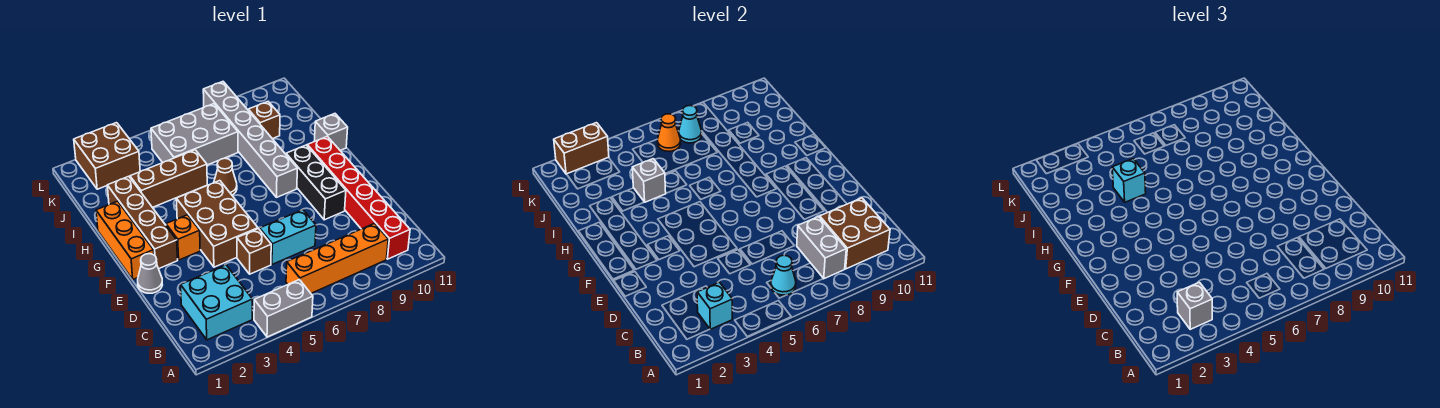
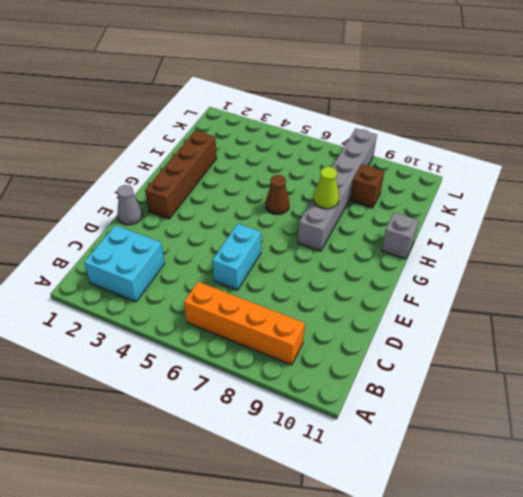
cyan brick D6:E6 level 1 -> cyan brick D6:D7 level 1
lime cone H8 level 2 -> none
none -> grey brick A4:A5 level 1
none -> red brick B10:G10 level 1
none -> brown brick D5 level 1

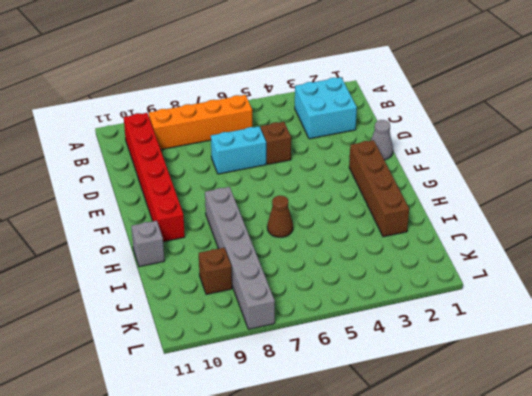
none -> grey brick A4:A5 level 1
none -> brown brick E4:G5 level 1
none -> black brick E9:G9 level 1

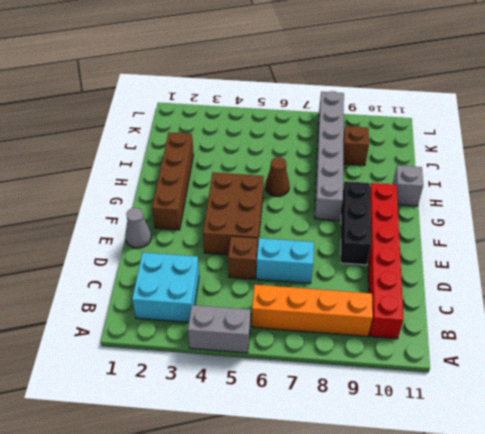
none -> orange brick F1:H1 level 1
none -> orange brick F3 level 1
none -> brown brick I3:I5 level 1

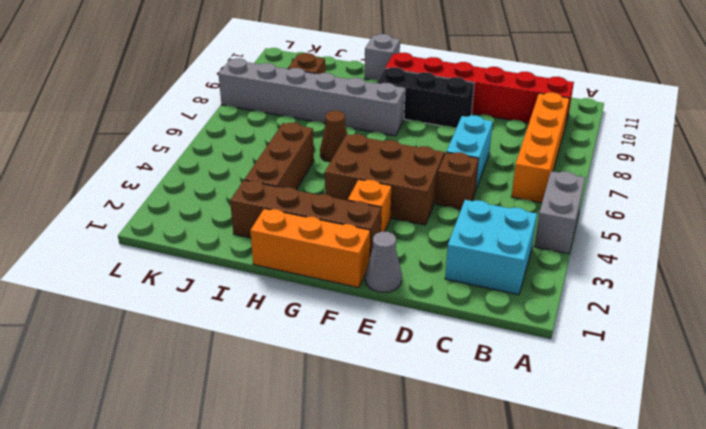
none -> grey brick J5:K7 level 1
none -> brown brick K2:L3 level 1
none -> cyan brick B3 level 2

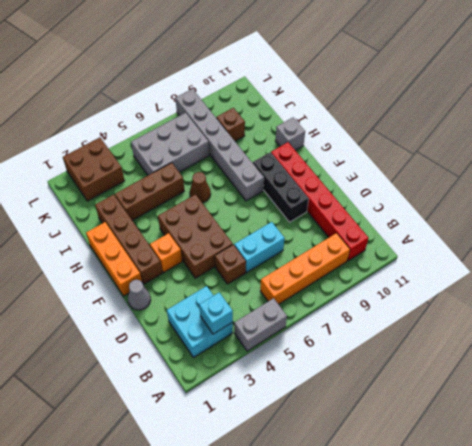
none -> cyan cone B6 level 2
none -> grey brick B8:C8 level 2
none -> brown brick B9:C10 level 2

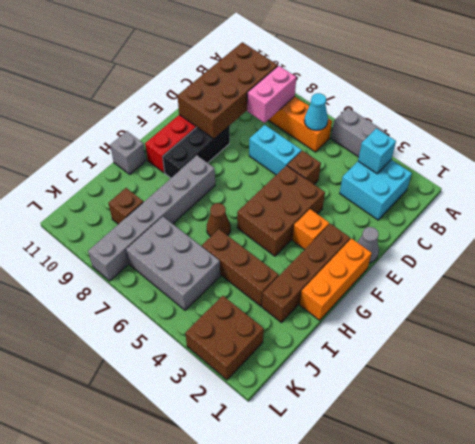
pink brick B8:C8 level 2 -> grey brick B8:C8 level 2
brown brick B9:E10 level 2 -> brown brick B9:C10 level 2
none -> grey brick I4 level 2
none -> orange cone K6 level 2
none -> cyan cone K7 level 2

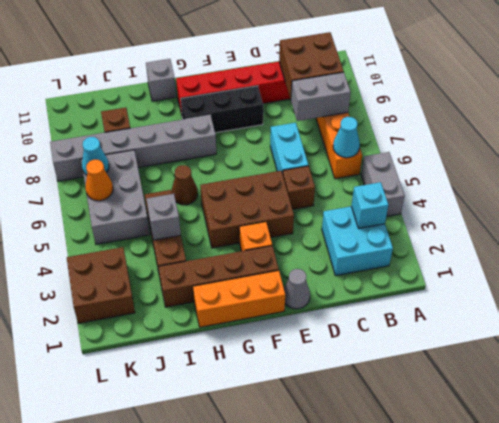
none -> brown brick L2:L3 level 2
none -> grey brick B3 level 3
none -> cyan brick I4 level 3

